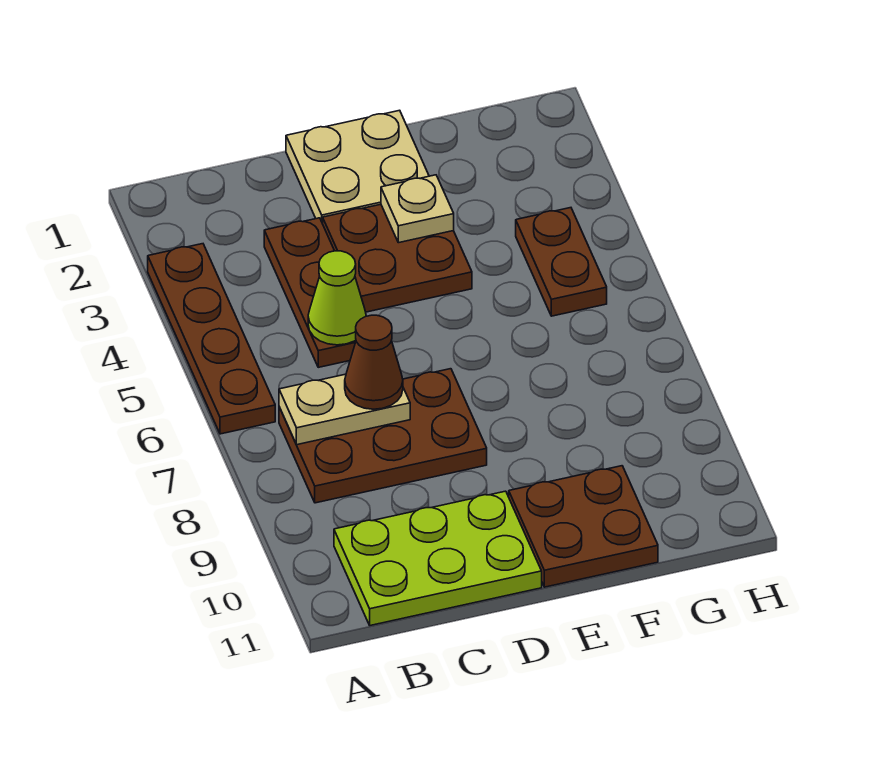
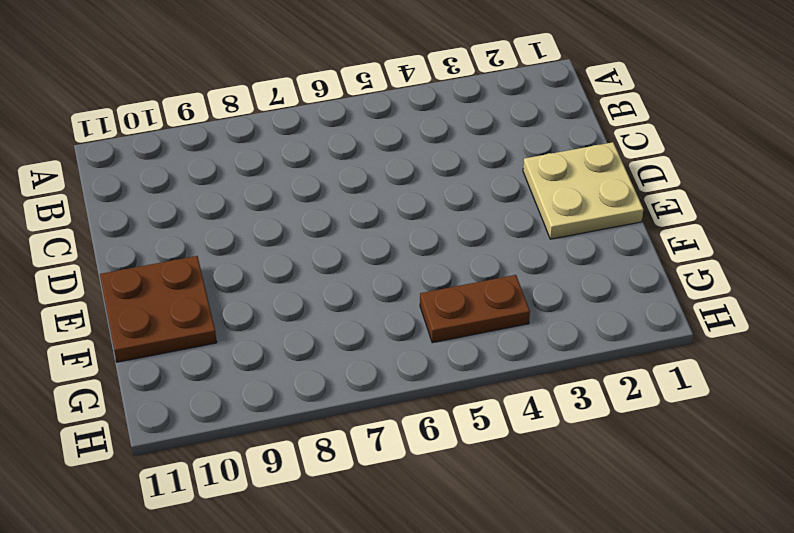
none -> brown plate A3:A6 level 1
none -> brown plate B7:D8 level 1
none -> lime plate B10:D11 level 1

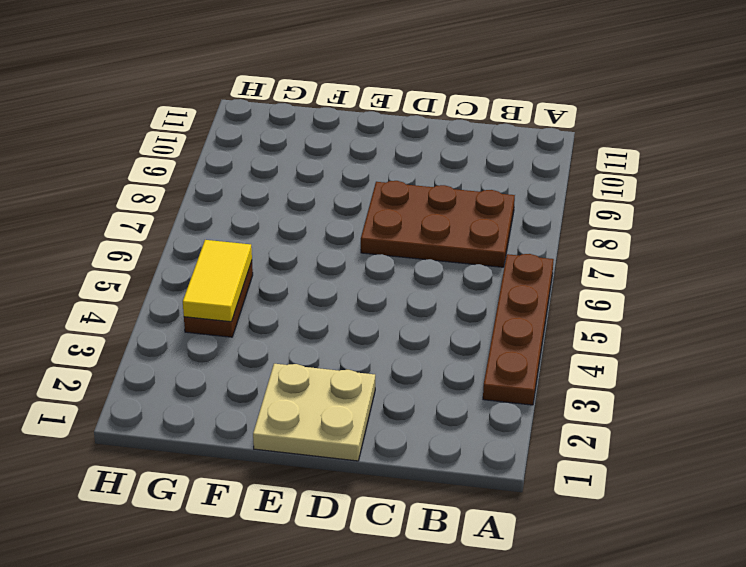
yellow tile G4:G5 level 2 -> none
none -> lime plate B10:D11 level 1
none -> brown plate C3:C5 level 1
none -> brown plate D3:E4 level 1

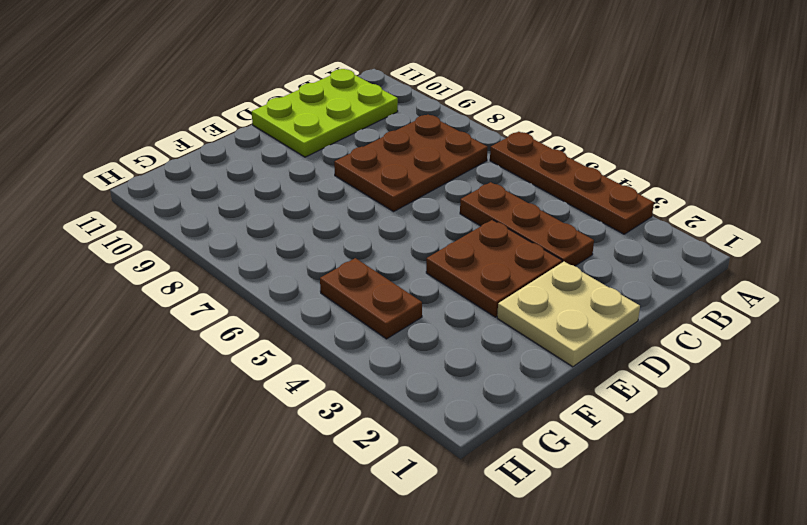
none -> brown plate E10:F11 level 1
none -> tan plate B7:C7 level 2
none -> lime cone C5 level 2

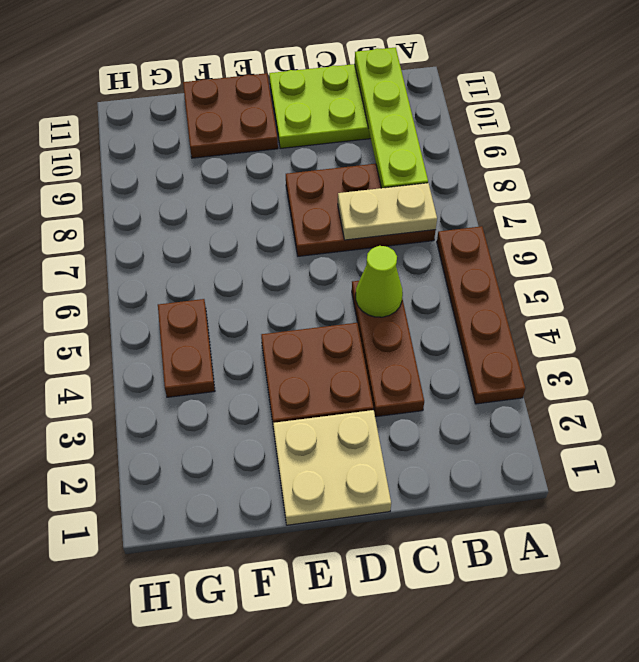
lime plate B8:B11 level 2 -> none
none -> tan plate E3 level 2
none -> brown cone C7 level 3

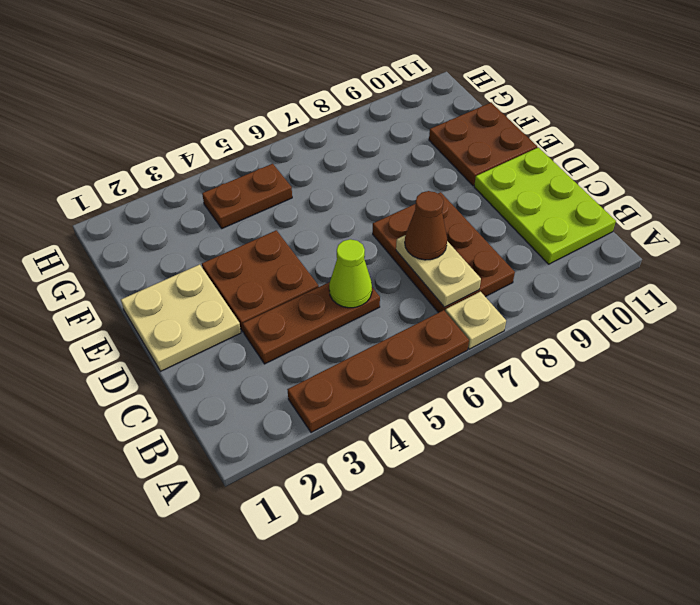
tan plate A7 level 1 -> tan plate E3 level 2

